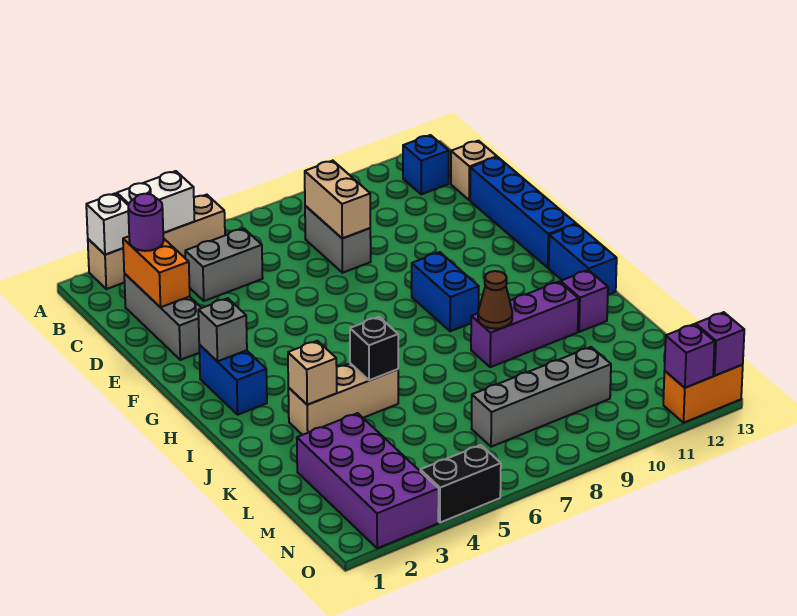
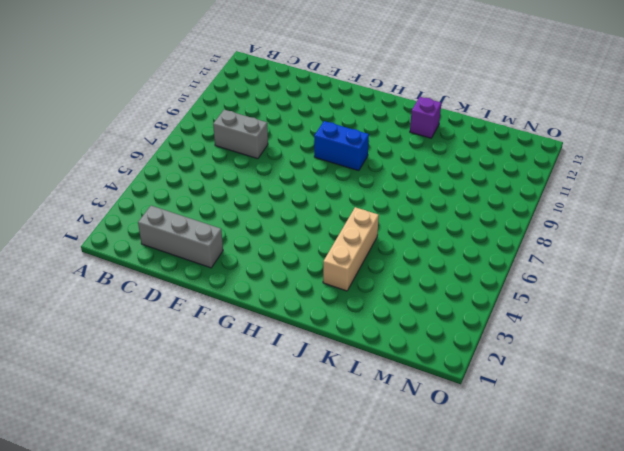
none -> tan brick A2:A5 level 1
none -> blue brick B12 level 1
none -> grey brick C4:C5 level 1

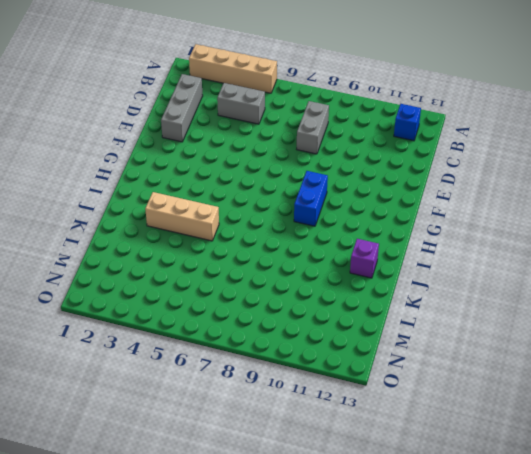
none -> tan brick C13 level 1
none -> blue brick D13:G13 level 1
none -> blue brick G2:H2 level 1

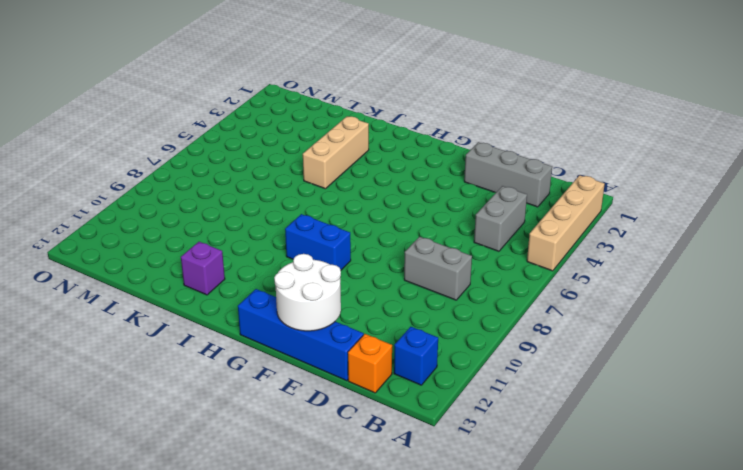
orange brick C13 level 1 -> tan brick C13 level 1
white round brick E12:F13 level 2 -> none
none -> blue brick G2:H2 level 1
none -> blue brick H13:I13 level 1
none -> purple brick J9:J11 level 1

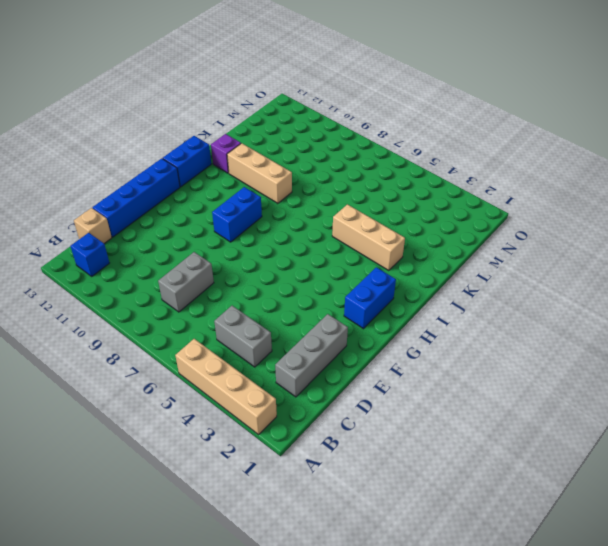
tan brick J9:J11 level 1 -> purple brick J9:J11 level 1
none -> purple brick L2:O3 level 1
none -> grey brick M7:M10 level 1
none -> black brick O4:O5 level 1

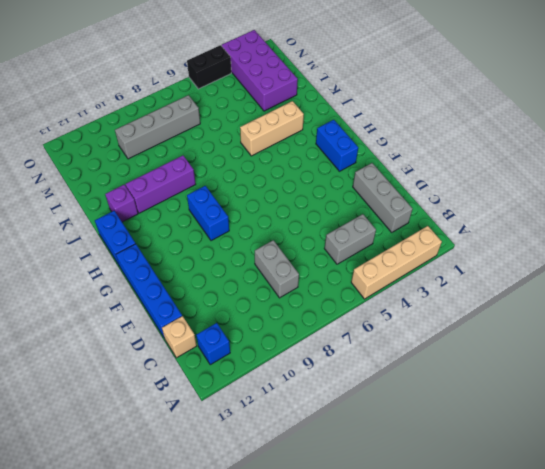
none -> orange brick O12:O13 level 1
none -> white brick A2 level 2
none -> white brick A3:A4 level 2

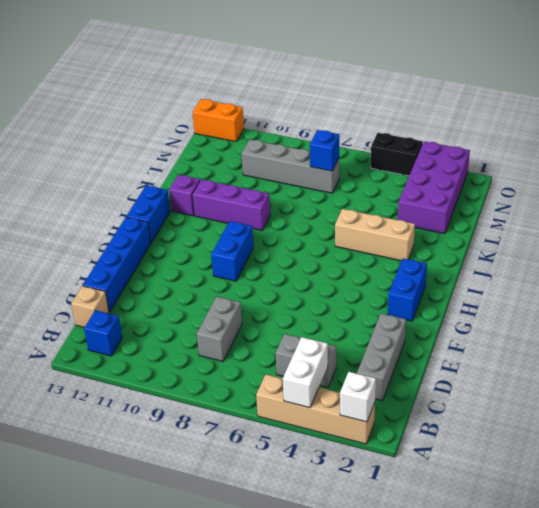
white brick A4:B4 level 2 -> white brick A3:A4 level 2
blue brick M7 level 2 -> none
none -> orange brick C2:D2 level 2
none -> tan brick C8:D8 level 2
none -> grey brick G2 level 2

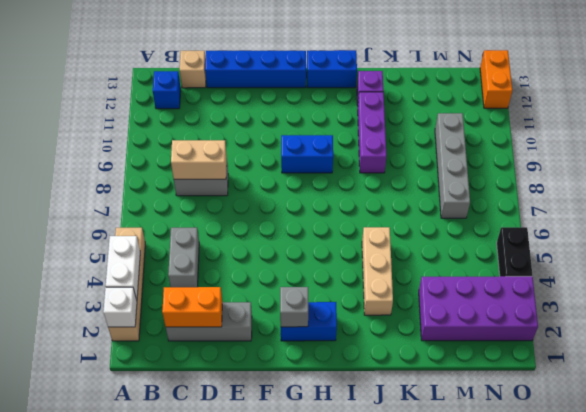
none -> tan brick J3 level 2
none -> black brick J5 level 2
none -> brown cone J9 level 2

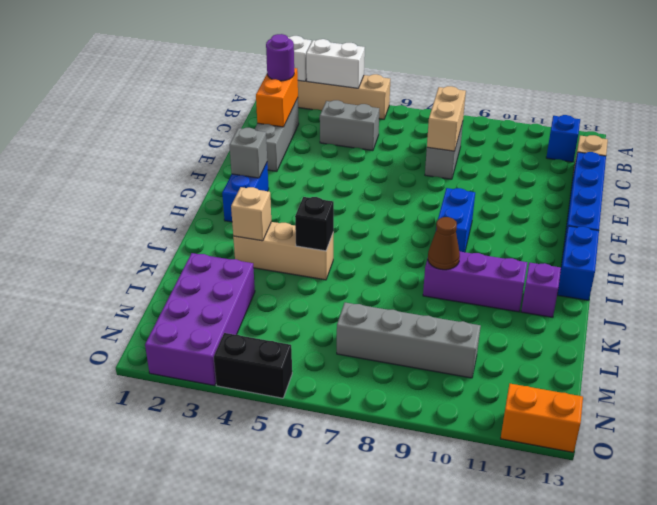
none -> purple brick O12 level 2
none -> purple brick O13 level 2

